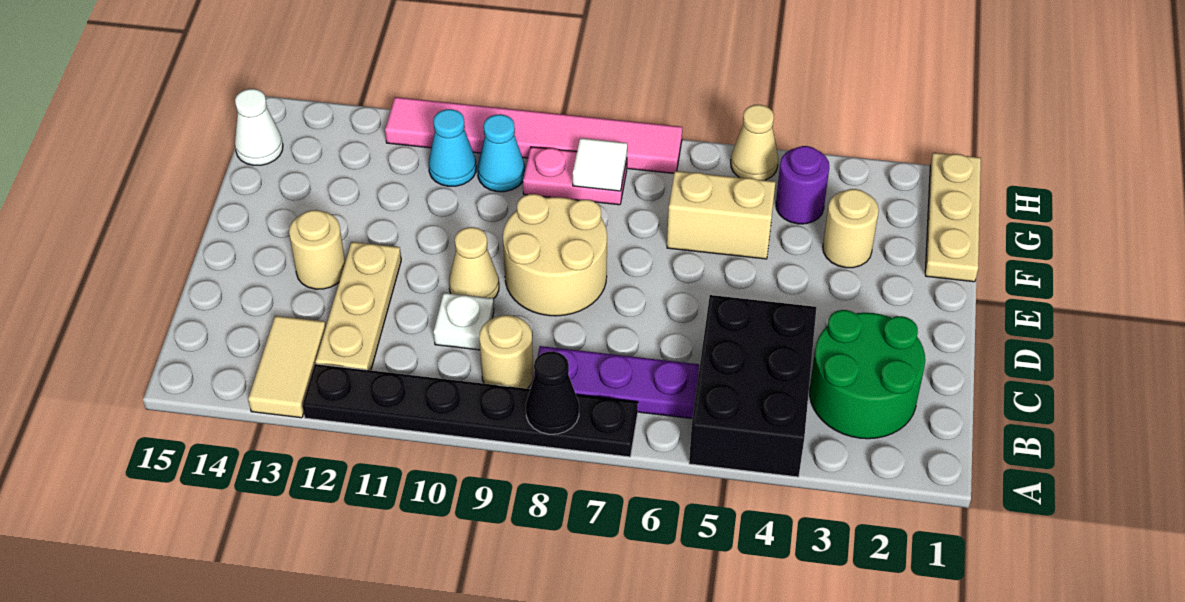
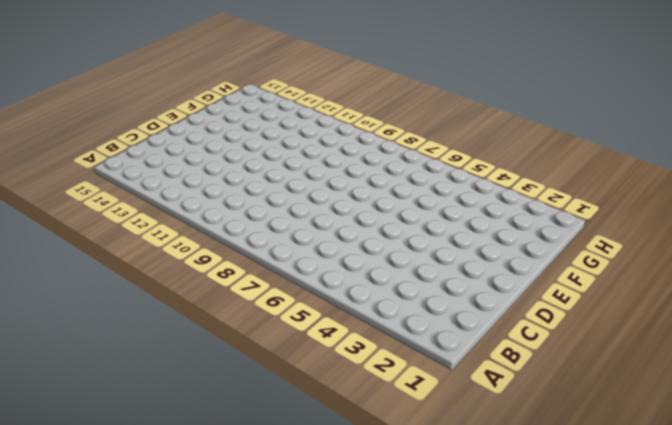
none -> black brick A4:C5 level 1
none -> black plate A7:A12 level 1
none -> tan tile A13:B13 level 1

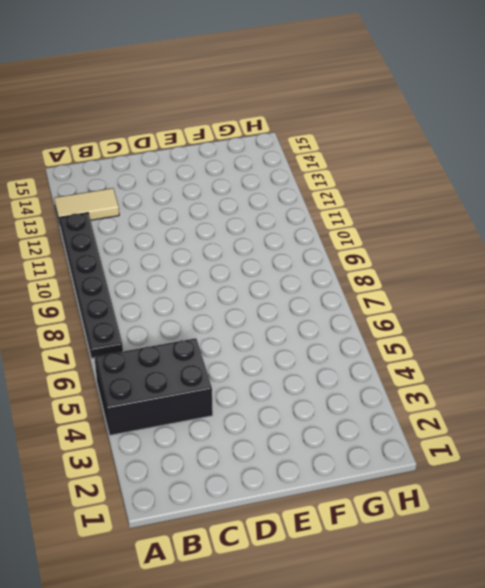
none -> green round brick B2:C3 level 1
none -> purple plate B6:B8 level 1
none -> tan round brick B9 level 1

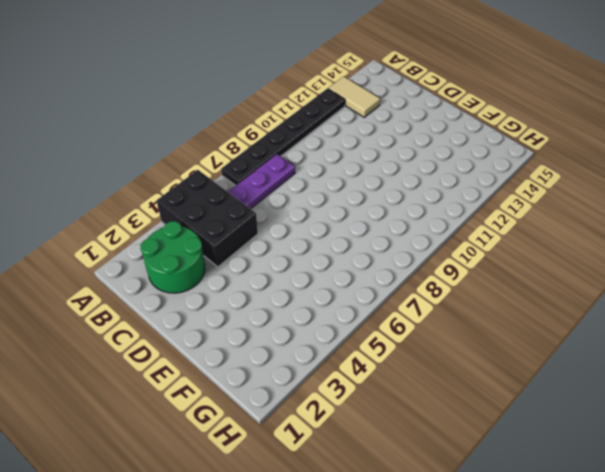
none -> tan round brick B9 level 1
none -> tan plate B12:D12 level 1
none -> white plate C10 level 1

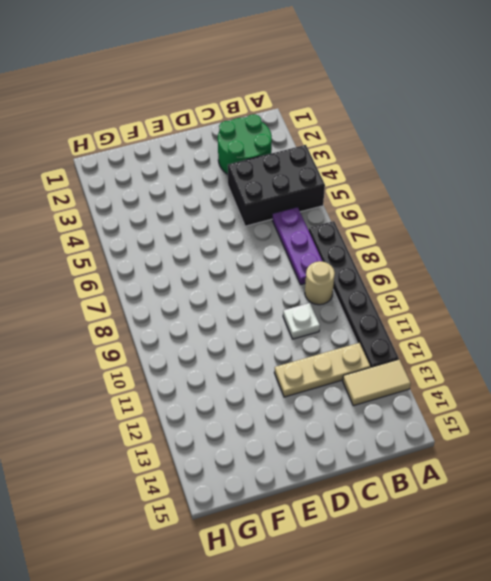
none -> tan round brick D8:E9 level 1
none -> tan cone D10 level 1
none -> tan round brick D13 level 1

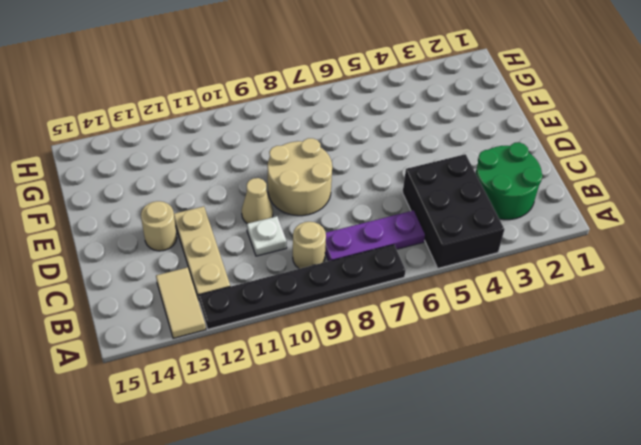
none -> tan plate F1:H1 level 1
none -> tan round brick F3 level 1
none -> tan brick F5:F6 level 1

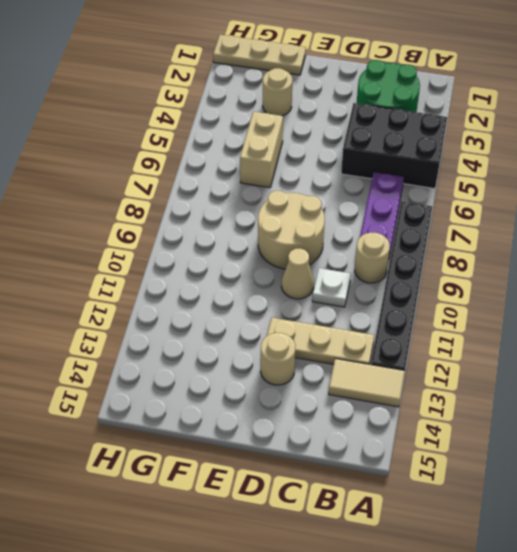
none -> purple round brick G4 level 1
none -> pink plate G8:G9 level 1
none -> cyan cone G10 level 1

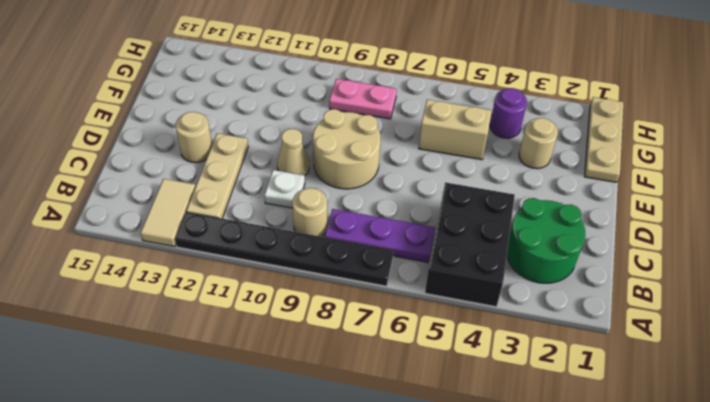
none -> cyan cone G10 level 1
none -> cyan cone G11 level 1
none -> white cone G15 level 1

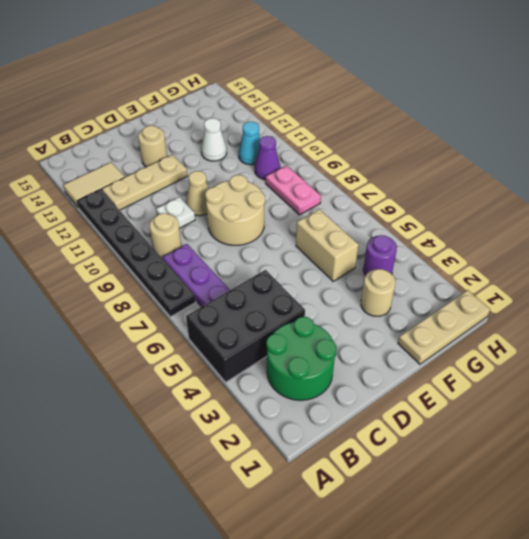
white cone F12 level 1 -> white cone G15 level 1
purple cone G10 level 1 -> cyan cone G10 level 1
none -> tan cone H5 level 1
none -> pink tile H7:H12 level 1
none -> black cone A8 level 2

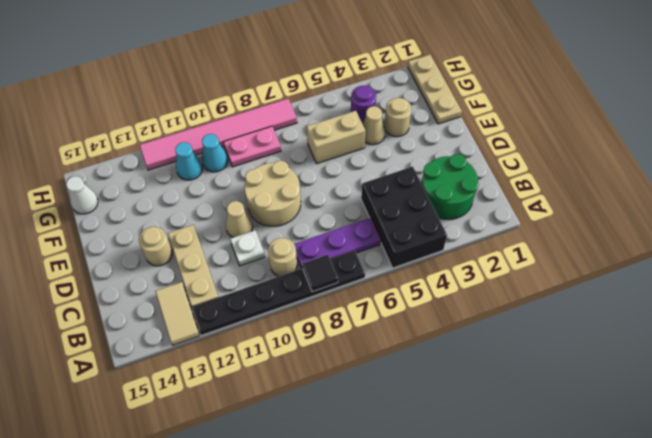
black tile A8 level 2 -> black cone A8 level 2
tan cone F4 level 1 -> tan cone H5 level 1
none -> white tile G8 level 2

